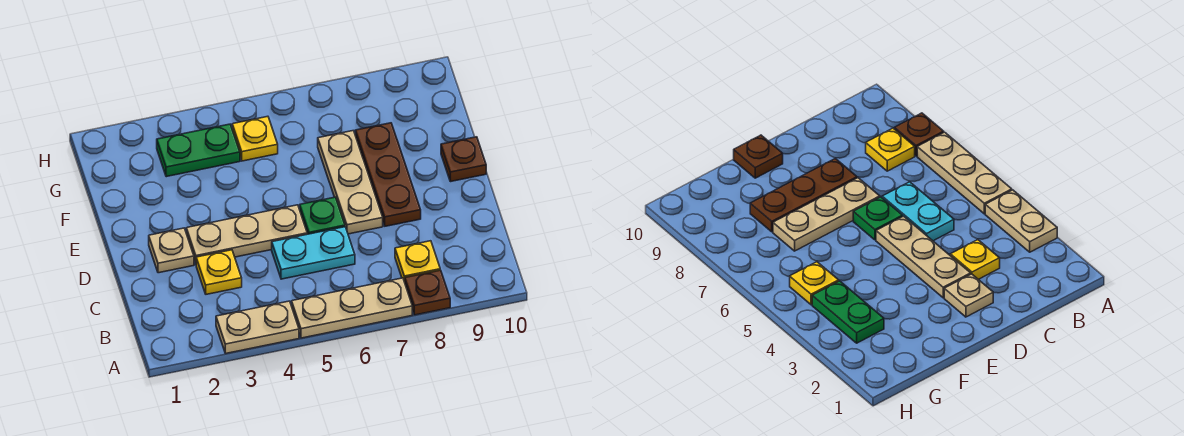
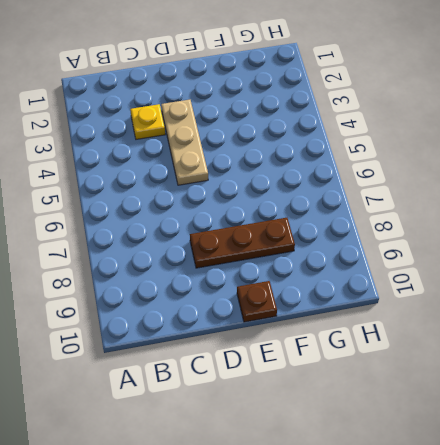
none -> tan plate A3:A4 level 1
none -> tan plate A5:A7 level 1
none -> brown plate A8 level 1

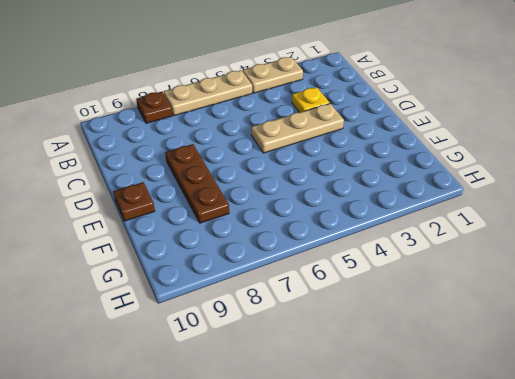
none -> yellow plate B8 level 1
none -> cyan plate C5:C6 level 1
none -> tan plate D2 level 1

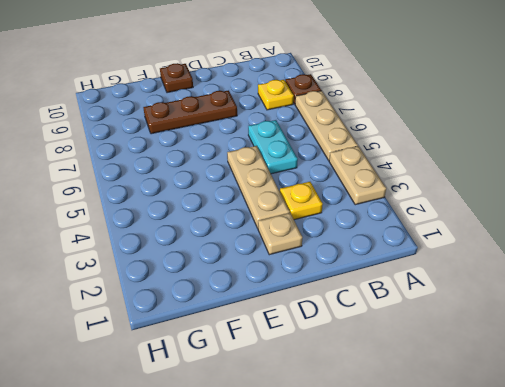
none -> green plate D6 level 1
none -> tan plate D7:F7 level 1
none -> green plate G3:G4 level 1

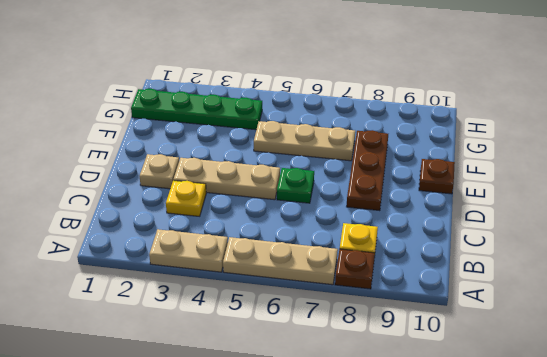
tan plate F5:F7 level 1 -> tan plate D7:F7 level 1
green plate G1:G4 level 1 -> green plate G3:G4 level 1
none -> cyan plate C5:C6 level 1
none -> yellow plate G5 level 1

